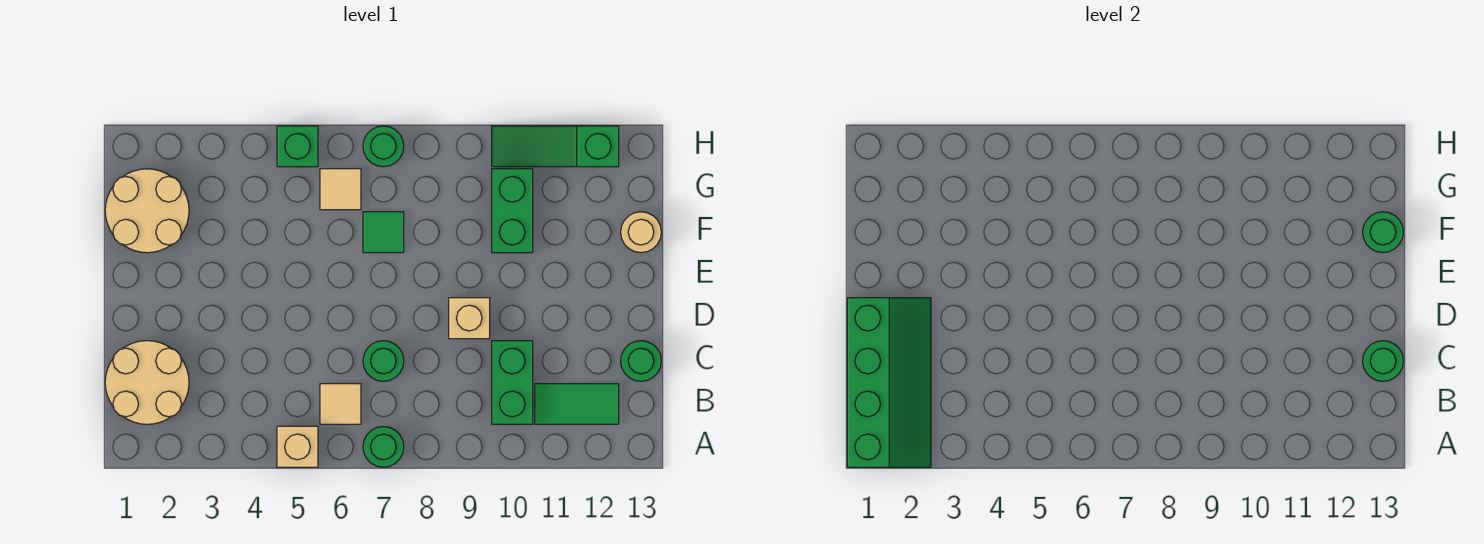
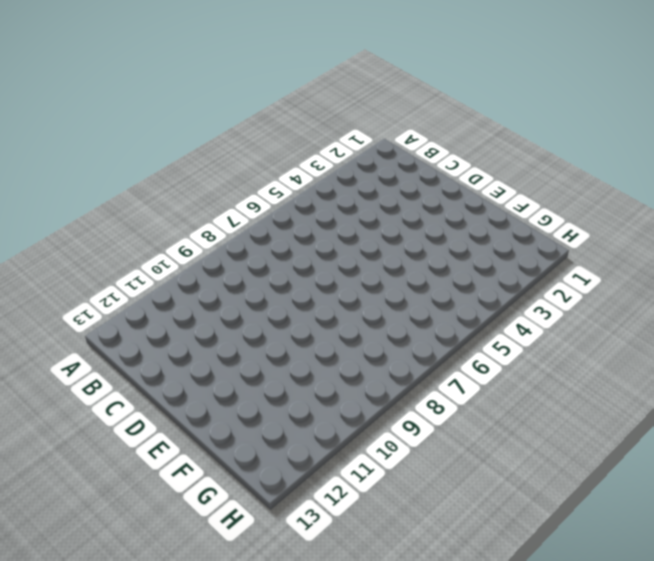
none -> tan brick A5 level 1
none -> green round brick A7 level 1
none -> tan round brick B1:C2 level 1

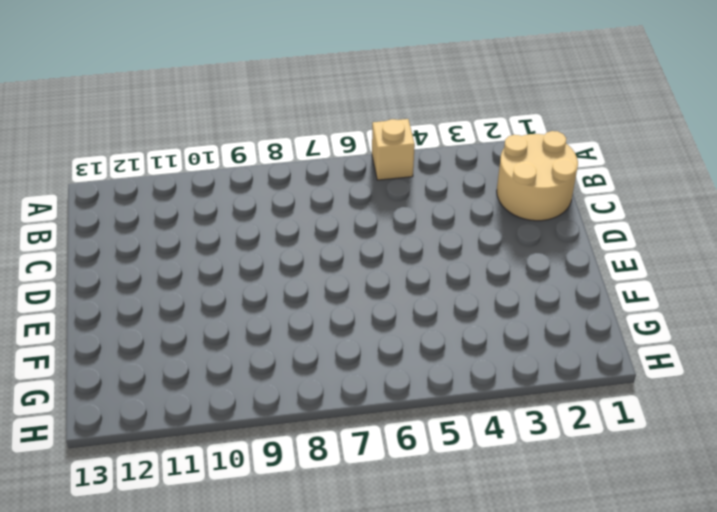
none -> green round brick A7 level 1
none -> tan tile B6 level 1
none -> green brick B10:C10 level 1

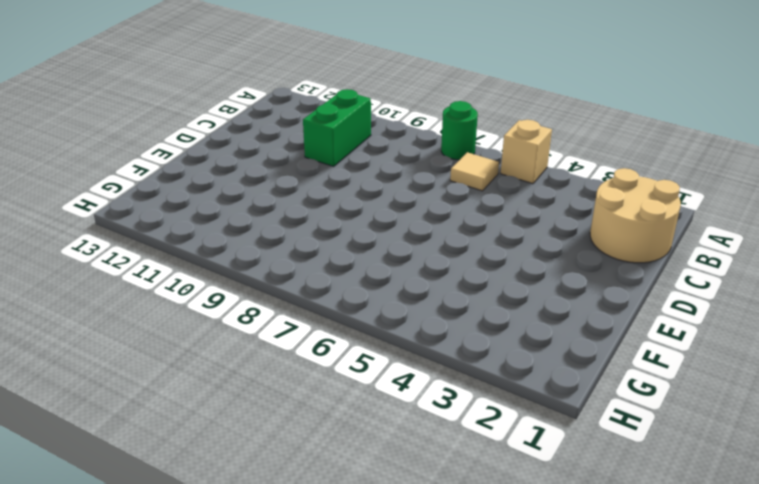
none -> green tile B11:B12 level 1
none -> green round brick C7 level 1
none -> green round brick C13 level 1

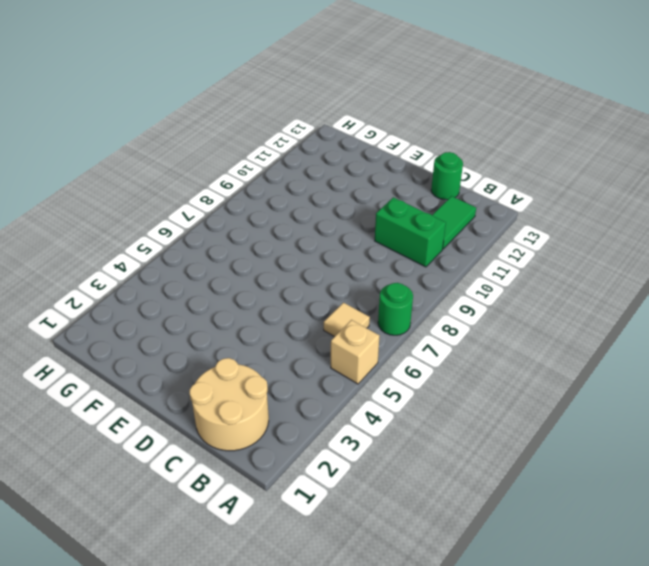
none -> green round brick C7 level 1
none -> tan brick D9 level 1
none -> tan round brick F1:G2 level 1

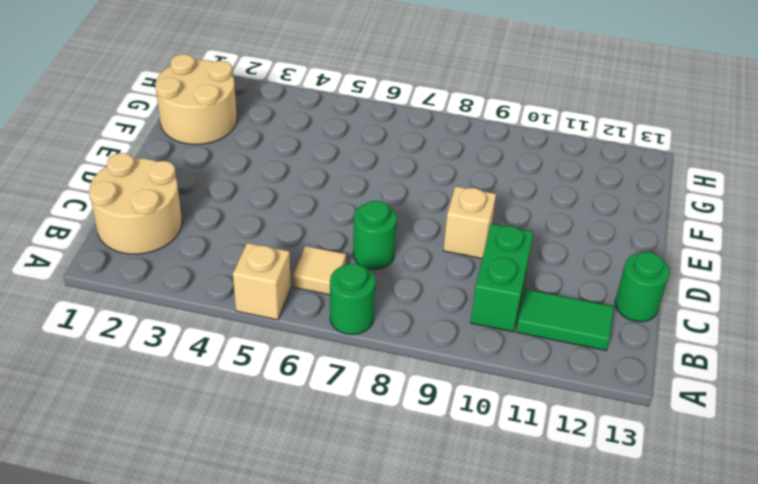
none -> green tile F7 level 1
none -> green brick F10:G10 level 1
none -> tan round brick F13 level 1

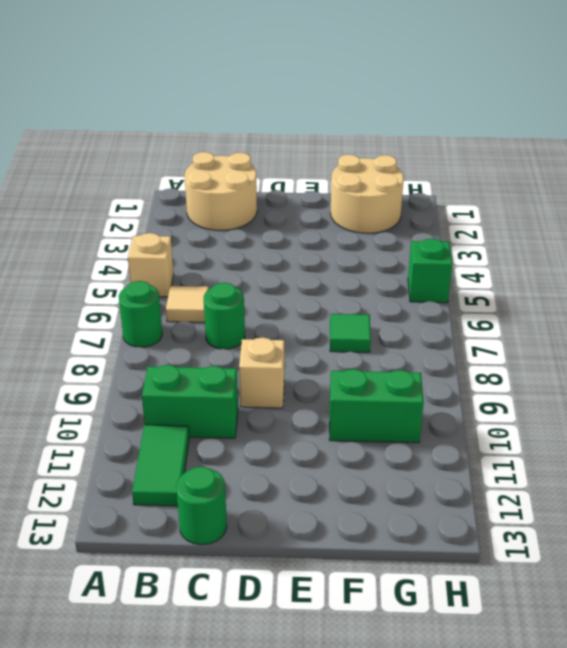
none -> tan round brick F13 level 1
none -> tan tile G6 level 1
none -> green round brick H7 level 1

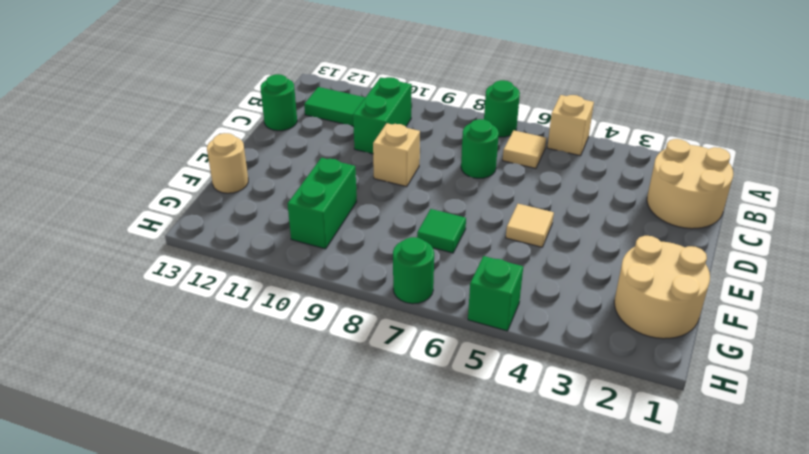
tan tile E5 level 1 -> tan tile G6 level 1
none -> green slope H10:H12 level 1 top 12
none -> green slope A1:D2 level 2 top 1
none -> green round brick C13 level 2

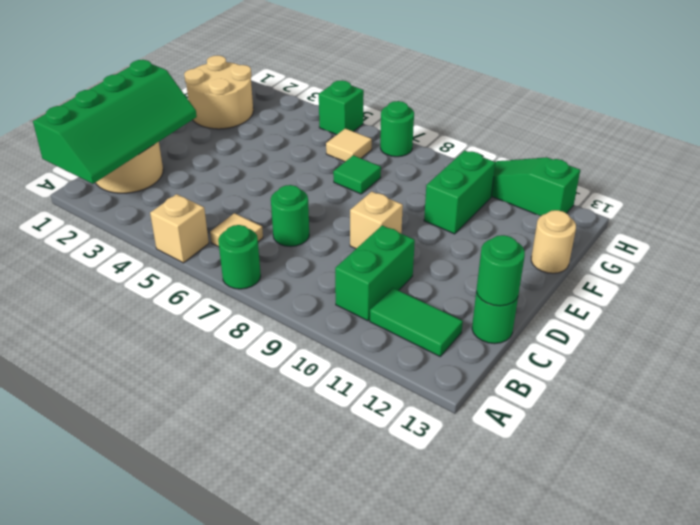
none -> green round brick F13 level 2

